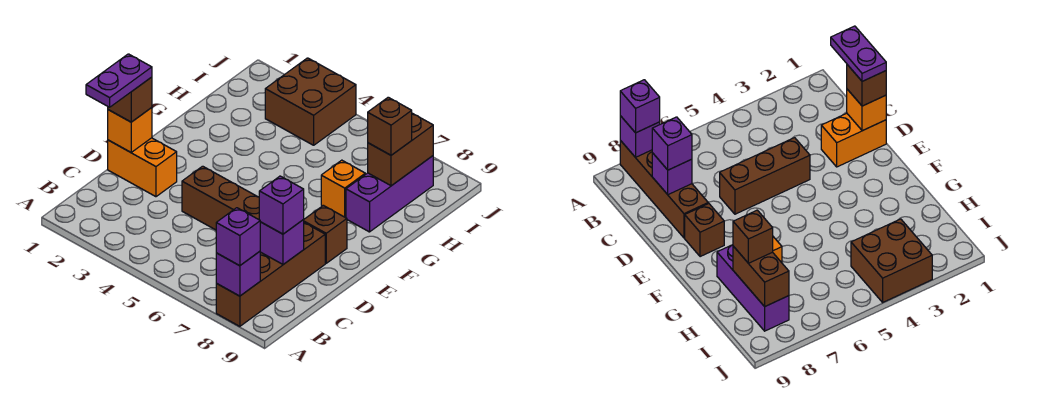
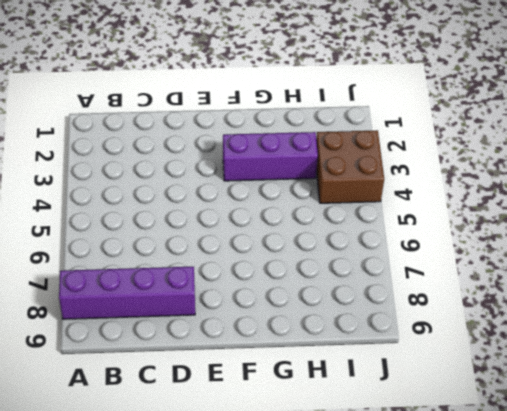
purple brick A8:D8 level 1 -> brown brick A8:D8 level 1
purple brick F3:H3 level 1 -> purple brick G8:I8 level 1
none -> orange brick D1:D2 level 1
none -> brown brick D4:D6 level 1
none -> brown brick E8 level 1

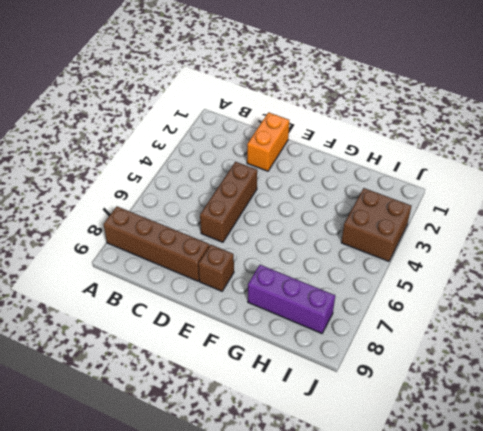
none -> orange brick G7 level 1
none -> purple brick A8 level 2
none -> purple brick C8 level 2

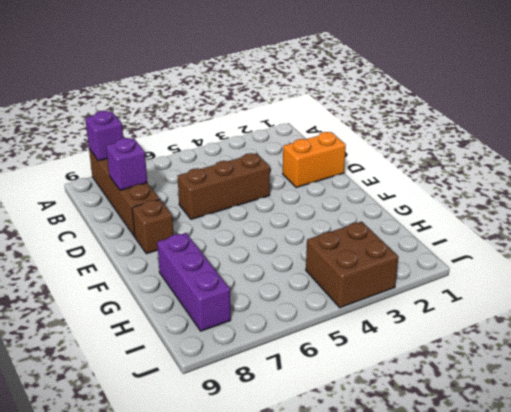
none -> orange brick G7 level 1
none -> orange brick D1 level 2
none -> brown brick H8:I8 level 2

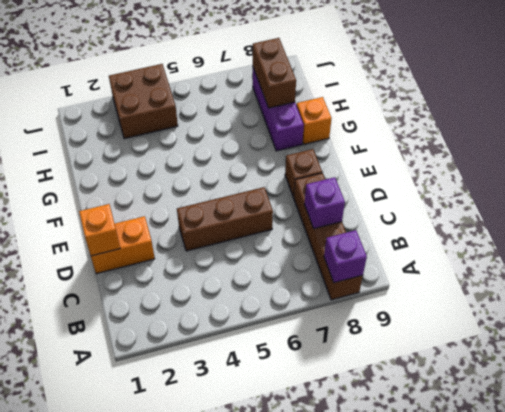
orange brick G9 level 1 -> orange brick G7 level 1
none -> purple brick A8 level 3
none -> purple brick C8 level 3
none -> brown brick D1 level 3

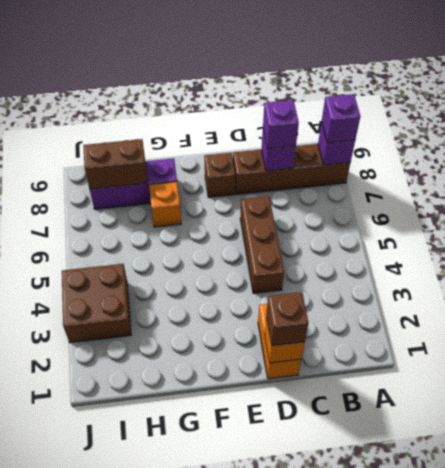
none -> brown brick H8 level 3
none -> purple plate C1:D1 level 4

